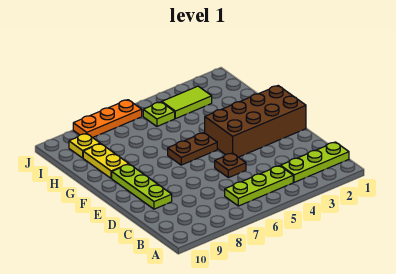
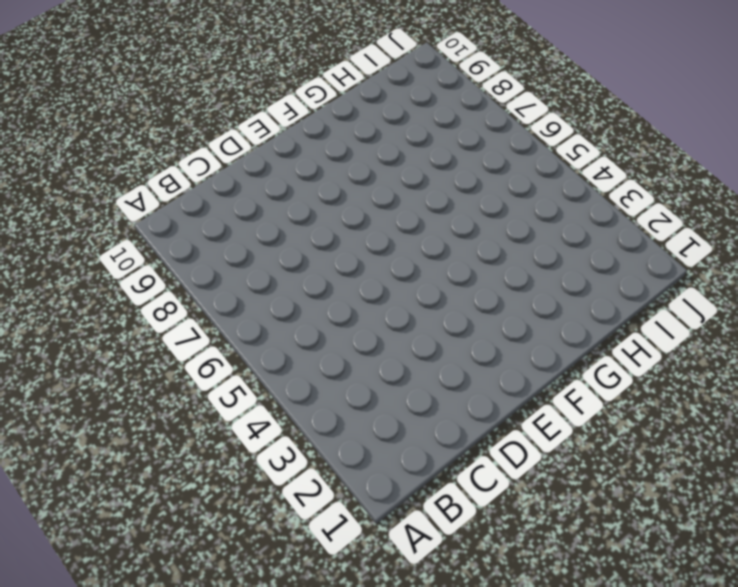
none -> lime plate B1:B3 level 1
none -> lime plate B4:B6 level 1

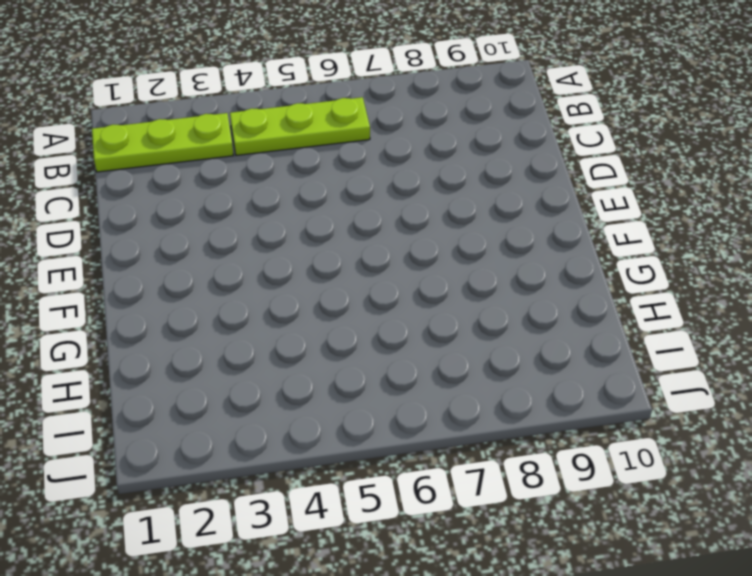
none -> brown plate D5 level 1
none -> lime plate D9:F9 level 1

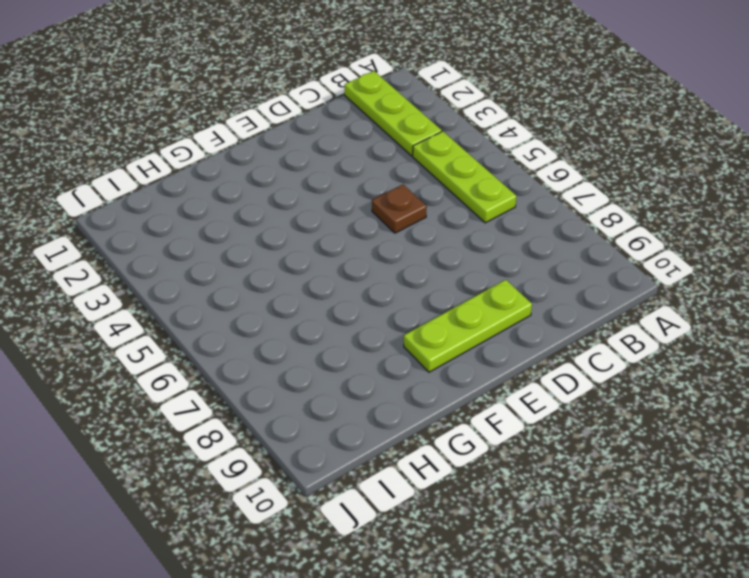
none -> brown brick E1:F4 level 1
none -> brown plate F5:F6 level 1

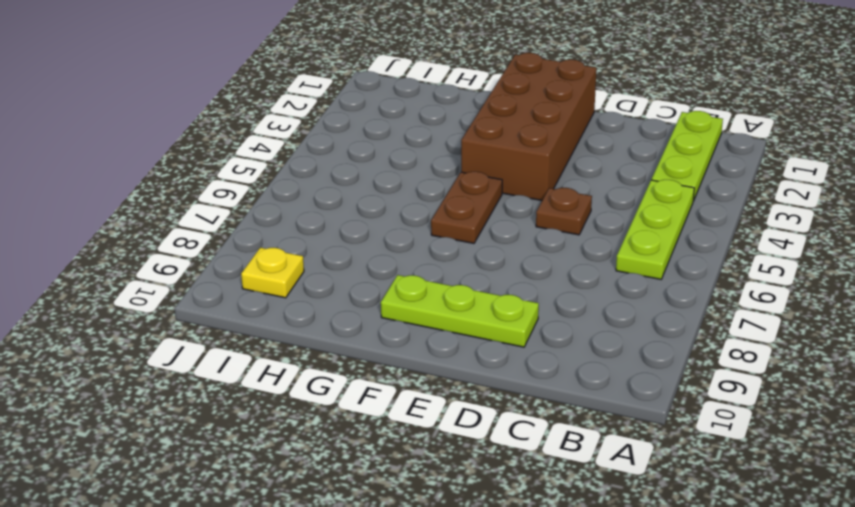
none -> yellow plate G9:H9 level 1
none -> lime tile I3:I4 level 1

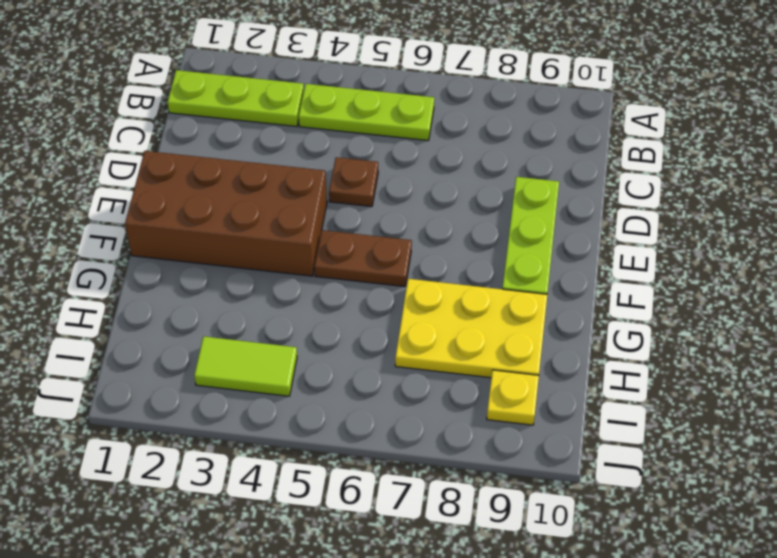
yellow plate G7:H9 level 1 -> yellow plate G9:H9 level 1
none -> lime plate I5 level 1
none -> orange plate J6:J8 level 1

